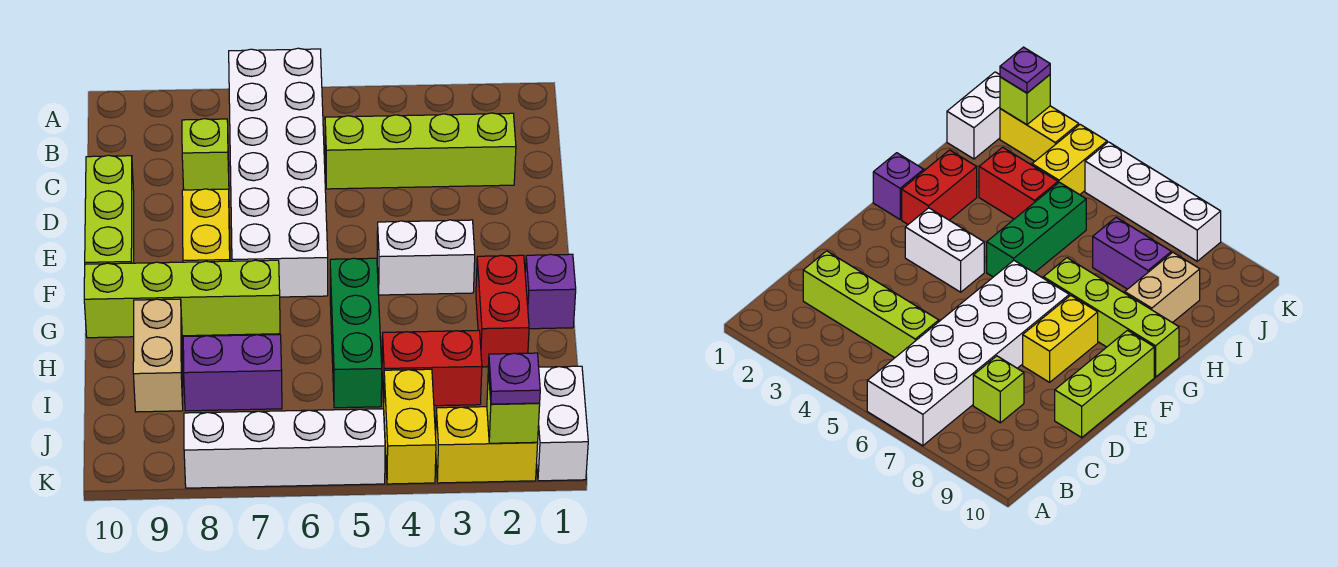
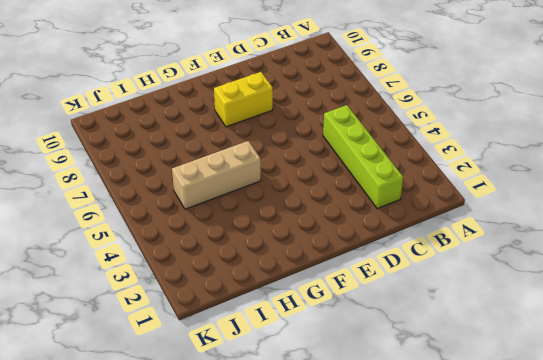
tan brick G5:I5 level 1 -> green brick G5:I5 level 1
none -> white brick A6:F7 level 1
none -> lime brick C8 level 1
none -> lime brick D10:F10 level 1

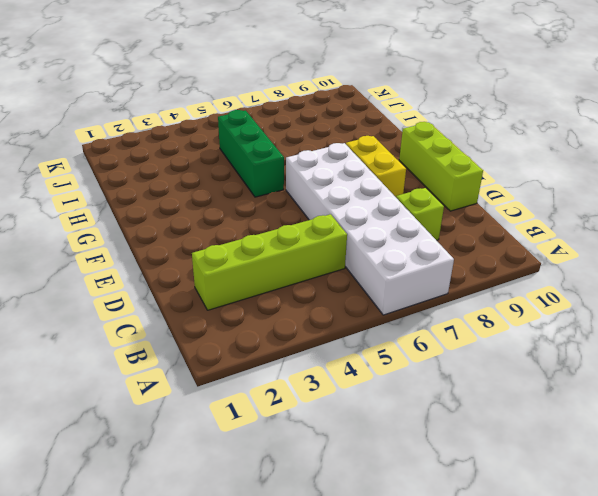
none -> white brick F3:F4 level 1
none -> purple brick G1 level 1
none -> red brick G2:H2 level 1

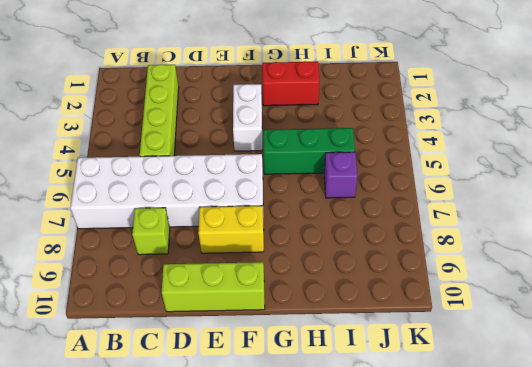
purple brick I6 level 1 -> purple brick G1 level 1
none -> lime brick G7:G10 level 1
none -> tan brick H9:I9 level 1
none -> red brick I3:I4 level 1

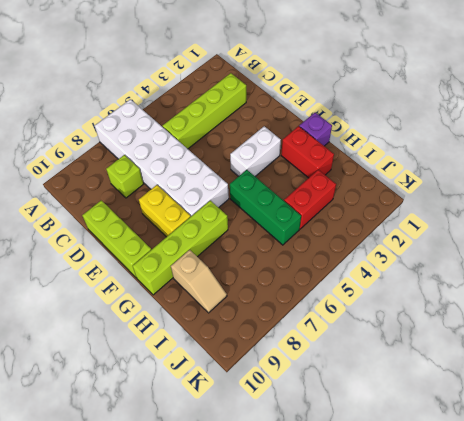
tan slope H9:I9 level 1 top H -> tan brick H9:I9 level 1
none -> purple brick I7:I8 level 1
none -> white brick J1:K1 level 1
none -> yellow brick J4:K4 level 1

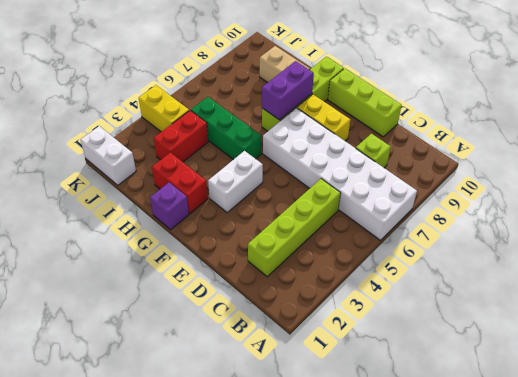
purple brick G7:G8 level 2 -> purple brick I7:I8 level 1
none -> yellow brick K2:K3 level 1
none -> white brick K5:K8 level 1
none -> lime brick K2 level 2

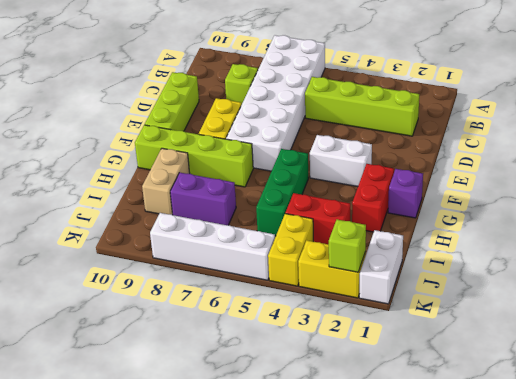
none -> purple plate K2 level 3

